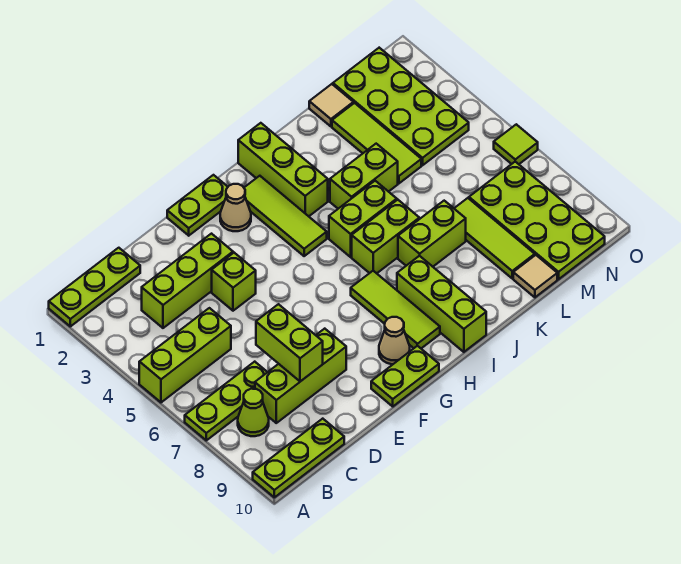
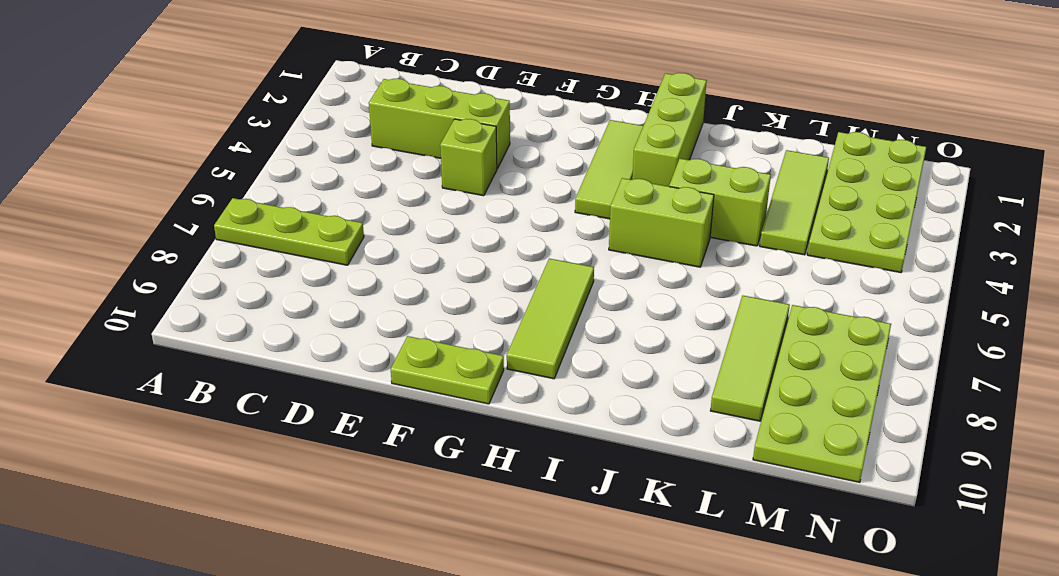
none -> lime plate A1:C1 level 1
none -> lime brick A5:C5 level 1
none -> lime plate A10:C10 level 1

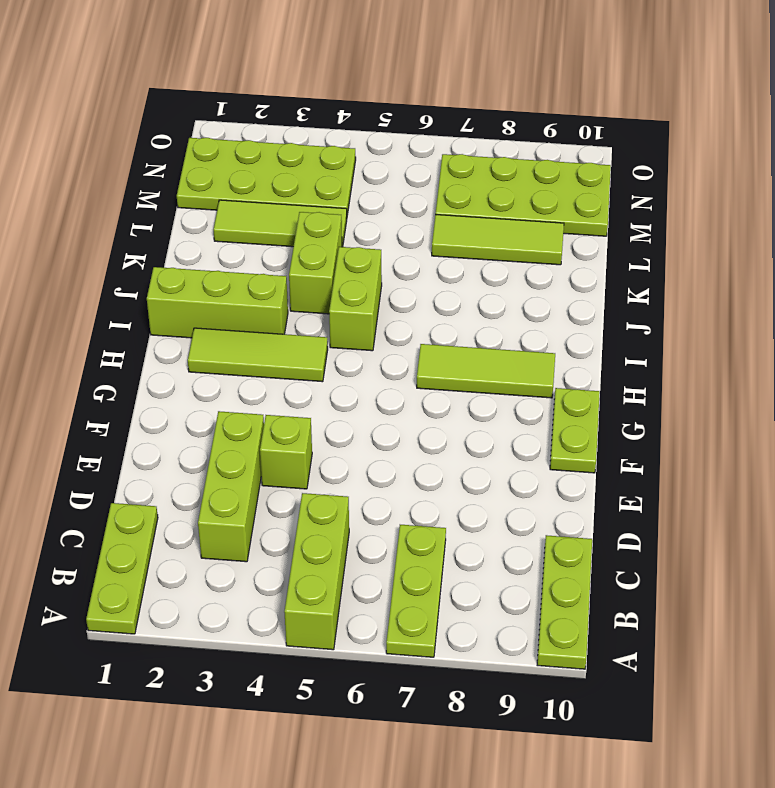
none -> lime cone B8 level 1
none -> lime brick C8:E8 level 1
none -> lime plate F1:G1 level 1

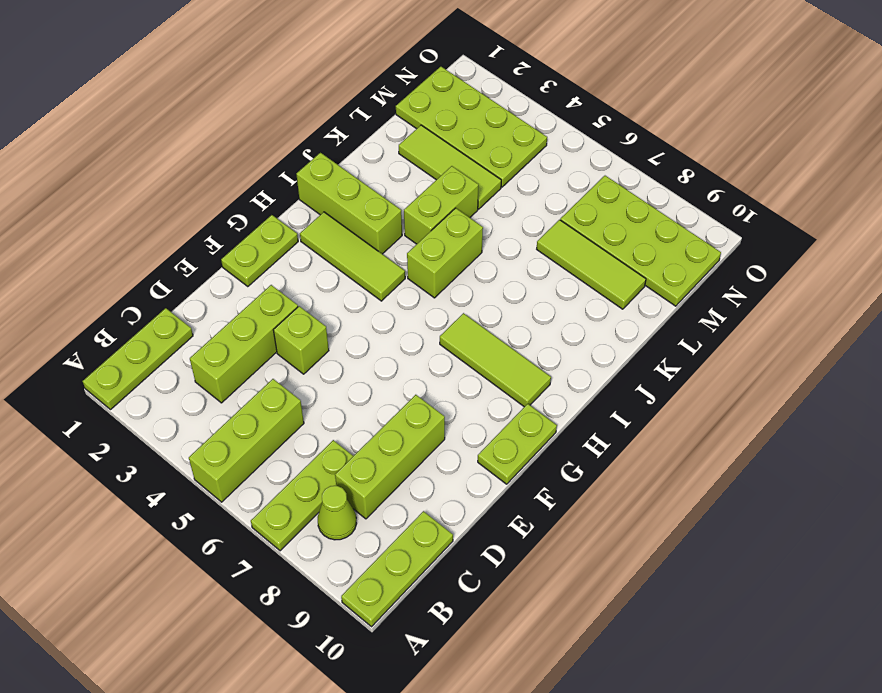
none -> tan cone G2 level 1
none -> tan cone G9 level 1
none -> lime brick I6:J6 level 1

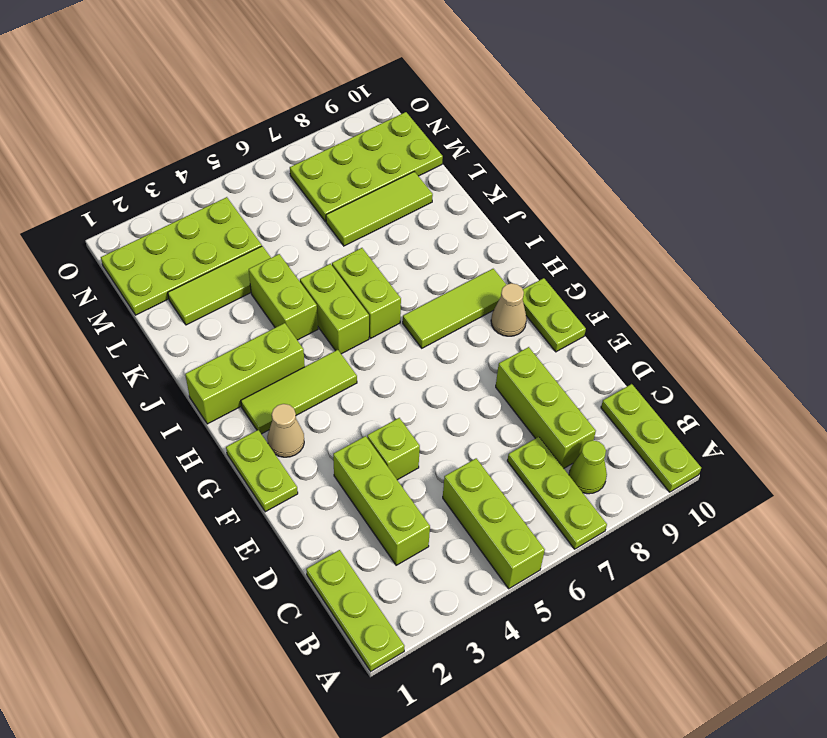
none -> lime brick I8:I10 level 1
none -> lime brick J7:K7 level 1
none -> tan tile L1 level 1

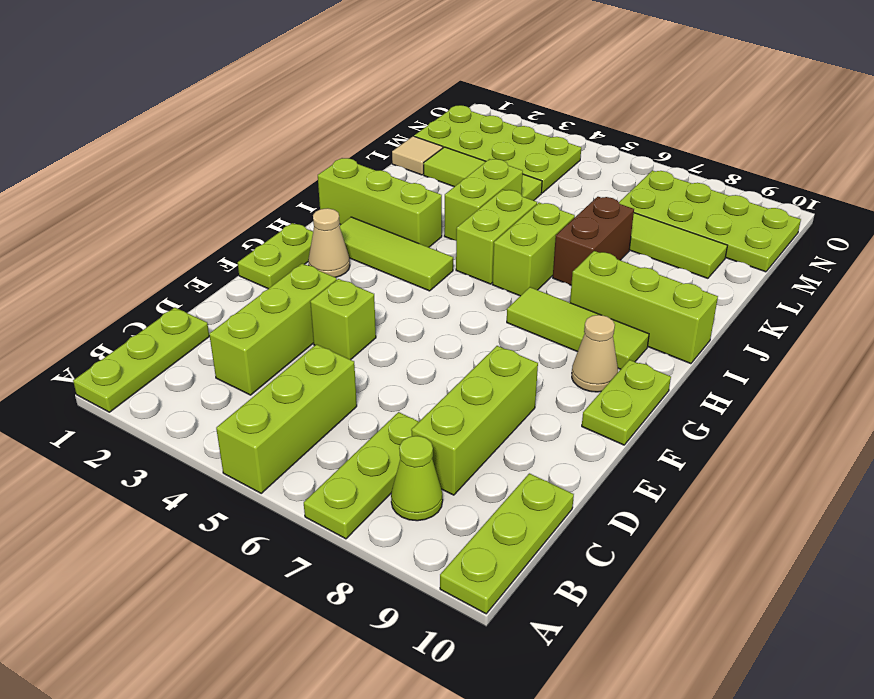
brown brick J7:K7 level 1 -> lime brick J7:K7 level 1
none -> tan tile L10 level 1
none -> lime tile O6 level 1
none -> lime brick D7:D8 level 2

